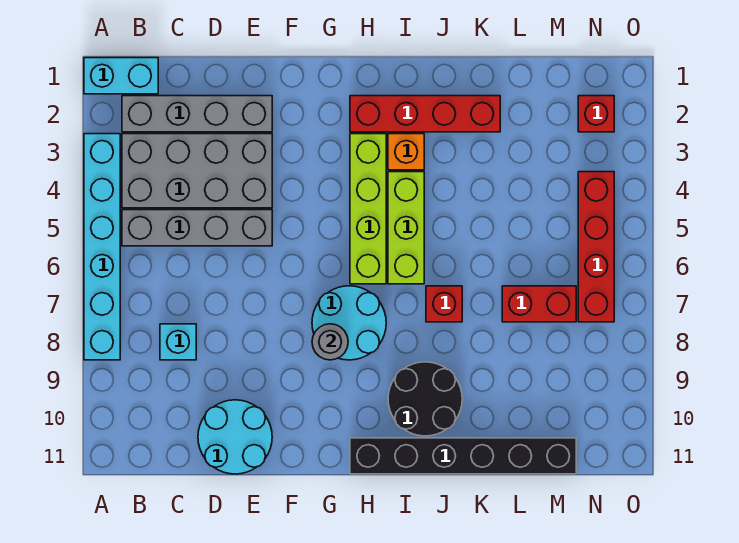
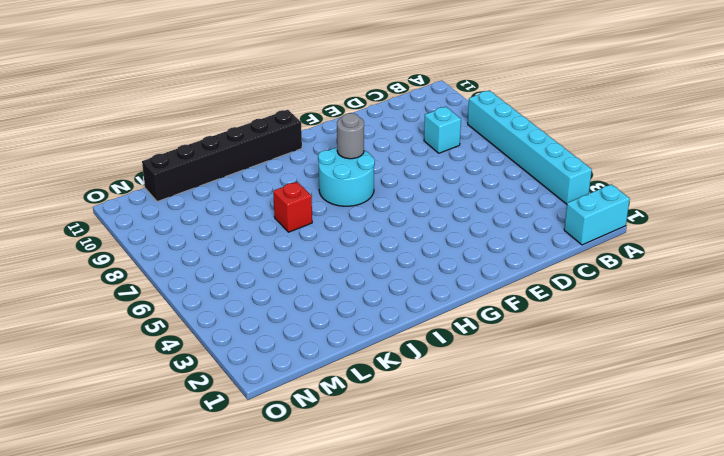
none -> grey brick B2:E2 level 1
none -> grey brick B3:E4 level 1
none -> grey brick B5:E5 level 1

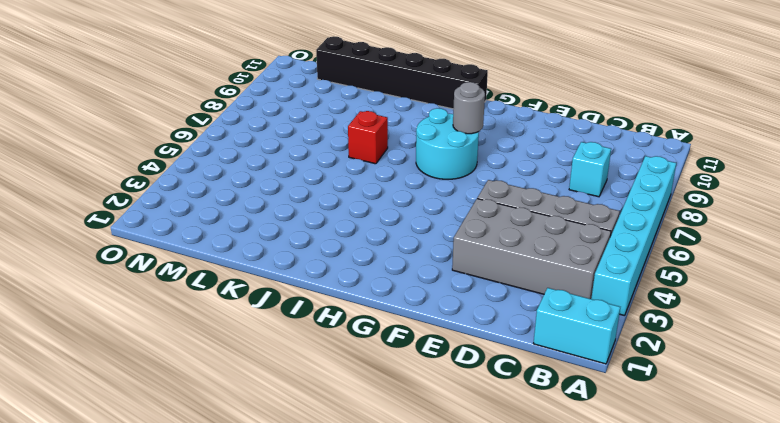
none -> grey brick B2:E2 level 1
none -> cyan round brick D10:E11 level 1
none -> red brick H2:K2 level 1

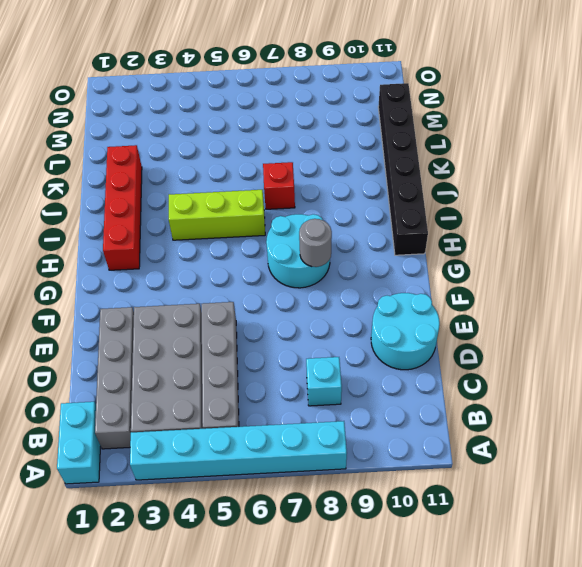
none -> lime brick H3:H6 level 1
none -> orange brick I3 level 1
none -> black round brick I9:J10 level 1

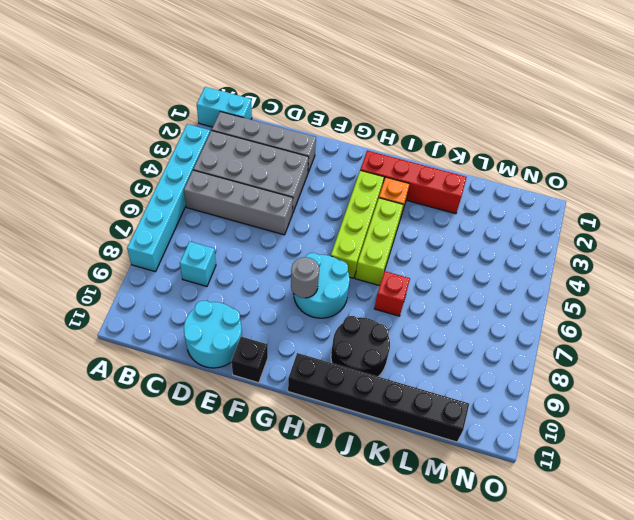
black brick F11 level 1 -> none
none -> red brick L7:M7 level 1
none -> red brick N2 level 1
none -> red brick N4:N7 level 1

